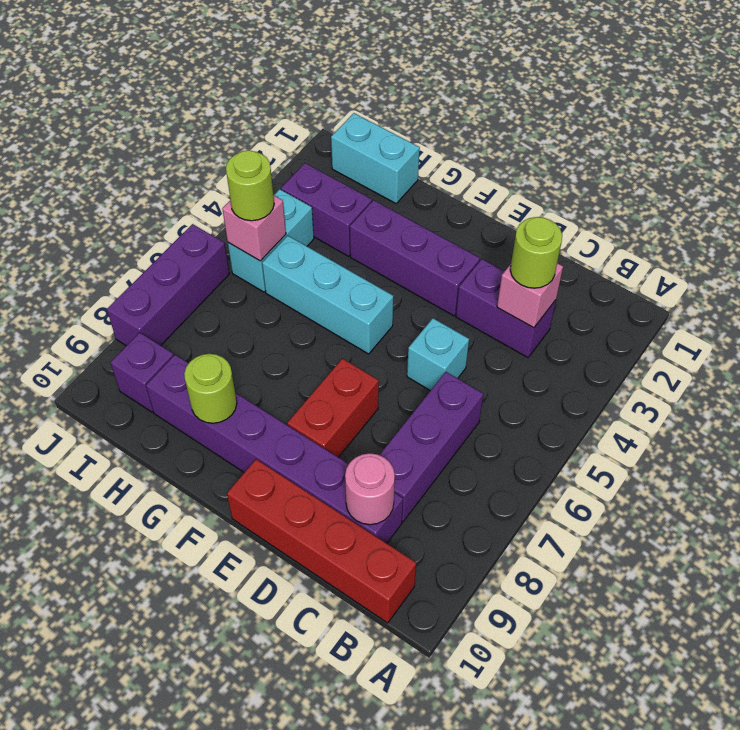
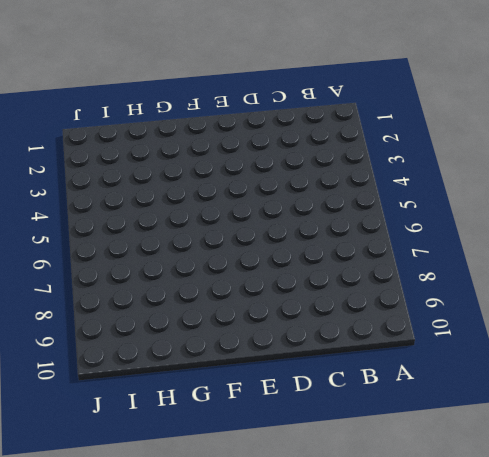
none -> red brick B10:E10 level 1
none -> purple brick C3:D3 level 1
none -> purple brick C6:C8 level 1

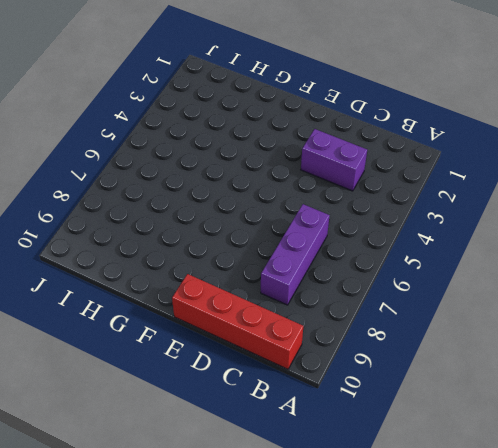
none -> purple brick C9:H9 level 1
none -> cyan brick D5 level 1
none -> purple brick E3:G3 level 1

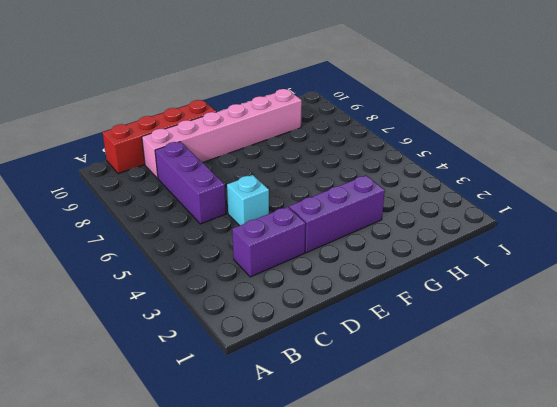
pink brick C9:H9 level 1 -> purple brick C9:H9 level 1
none -> red brick E7:E8 level 1
none -> cyan brick F5:H5 level 1
none -> cyan brick H1:I1 level 1

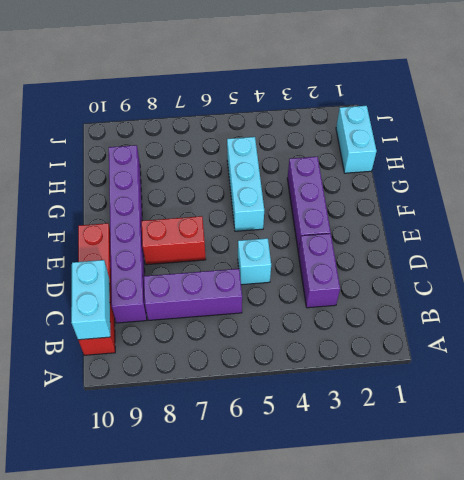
cyan brick B10:C10 level 2 -> cyan brick I4:I5 level 1
none -> purple brick H3:I3 level 1
none -> purple brick I9 level 1
none -> purple brick J6:J8 level 1

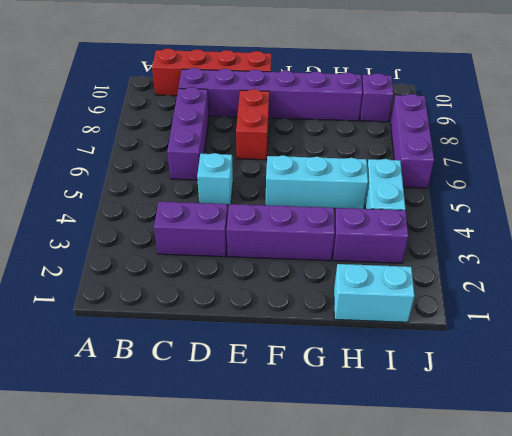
none -> pink brick C3 level 2
none -> pink round brick C9 level 2
none -> lime round brick G9 level 2

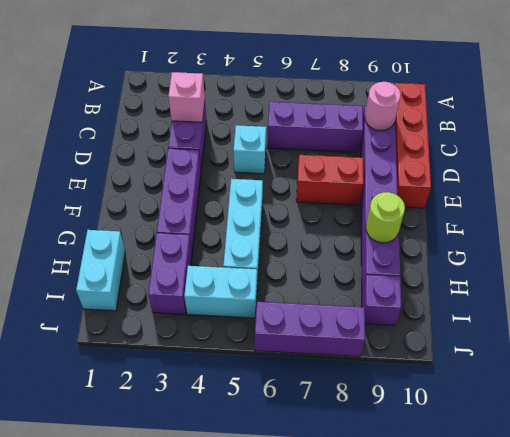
none -> pink brick I5 level 2
none -> lime round brick C3 level 3
none -> lime round brick I5 level 3

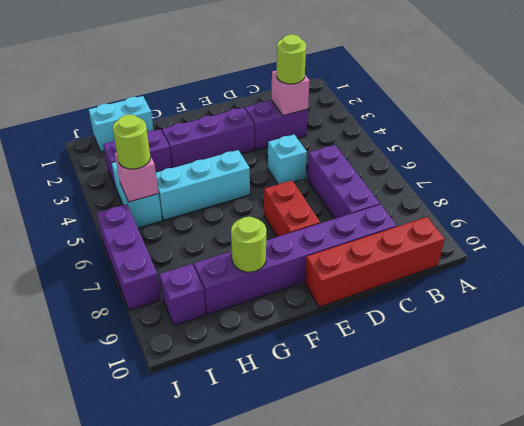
none -> pink round brick C9 level 2

